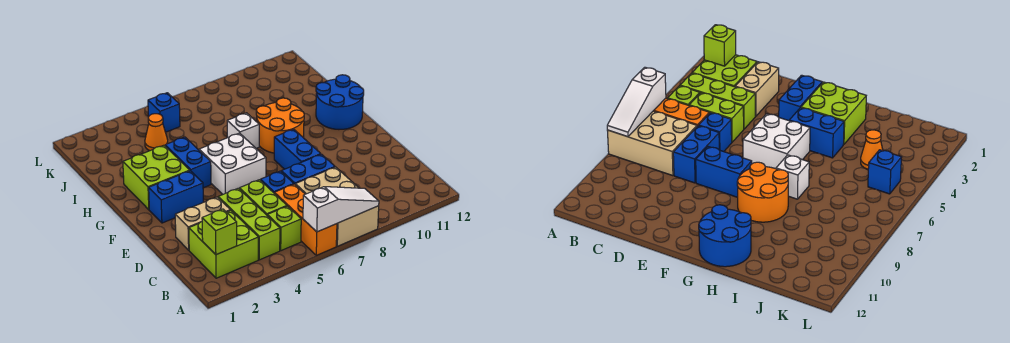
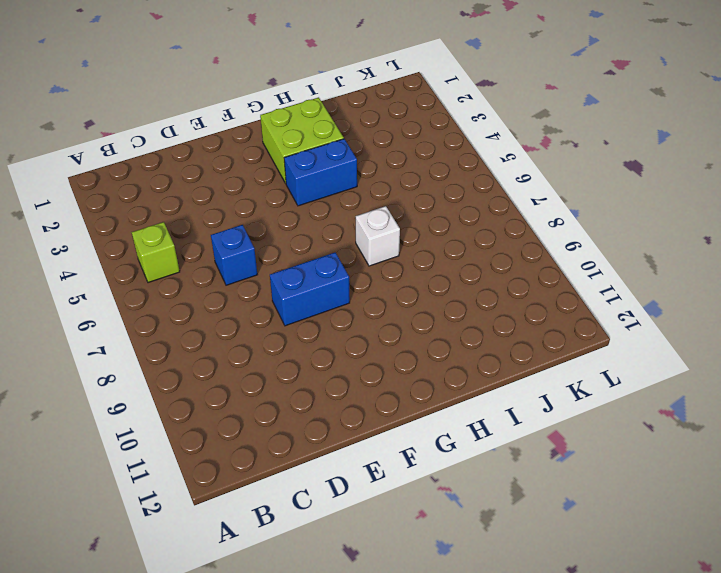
none -> orange brick A6:C6 level 1
none -> tan brick A7:C8 level 1
none -> lime brick B2:C3 level 1

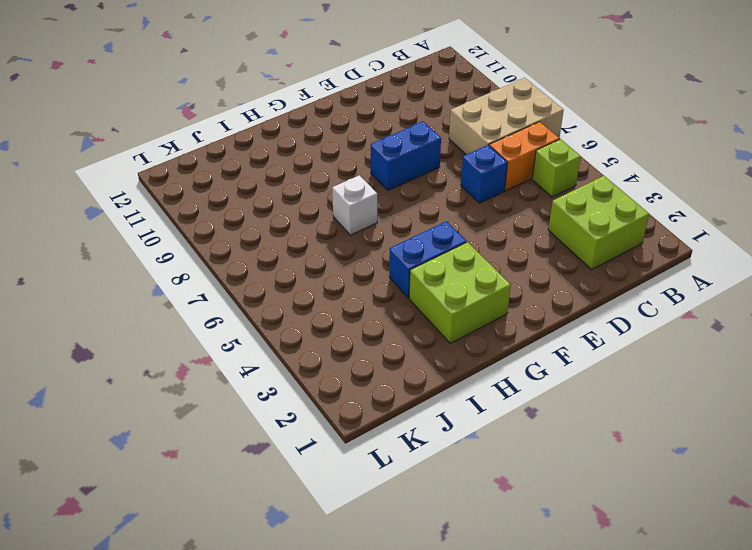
orange brick B6:C6 level 1 -> orange brick A6:C6 level 1
none -> lime brick B4:D4 level 1
none -> lime brick C5:D5 level 1
none -> tan brick D2:D3 level 1

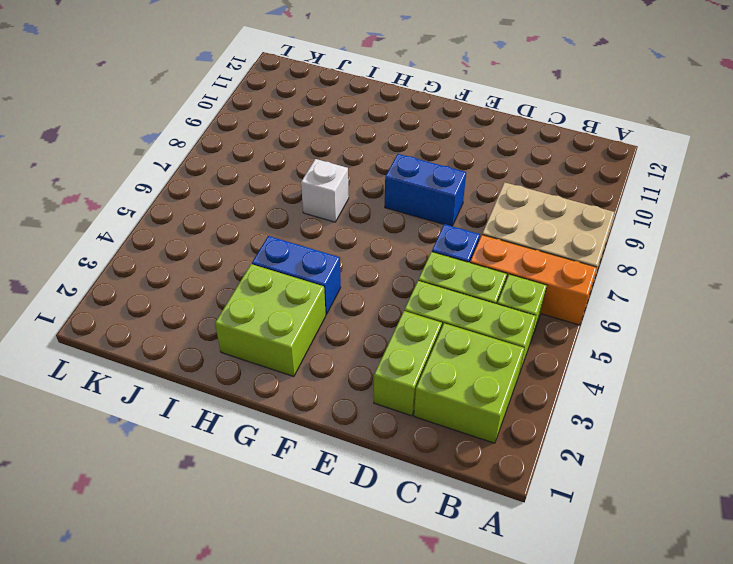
lime brick D2:D3 level 1 -> tan brick D2:D3 level 1
none -> blue brick D7:D8 level 1
none -> blue brick F2:F3 level 1
none -> white brick F5:G6 level 1

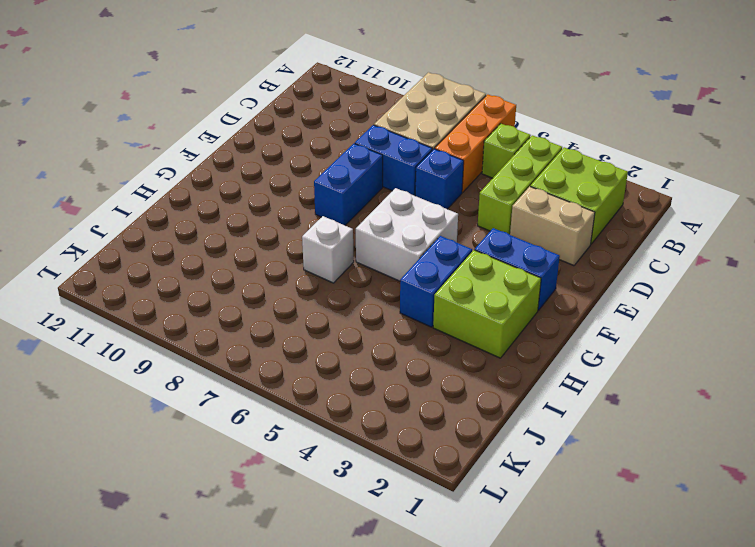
none -> lime brick C5:D5 level 1
none -> orange round brick G8:H9 level 1
none -> blue round brick G11:H12 level 1

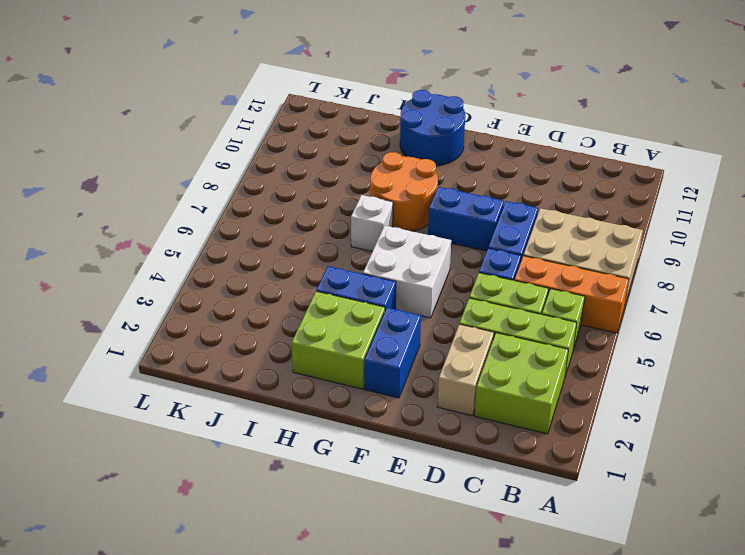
none -> orange cone J4 level 1
none -> blue brick K5 level 1
none -> white slope A6:A8 level 2 top 6

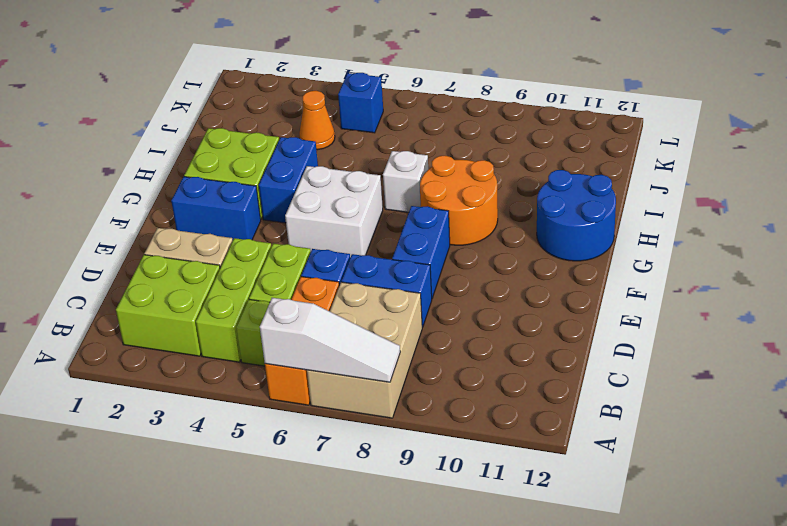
none -> lime brick B2 level 2

